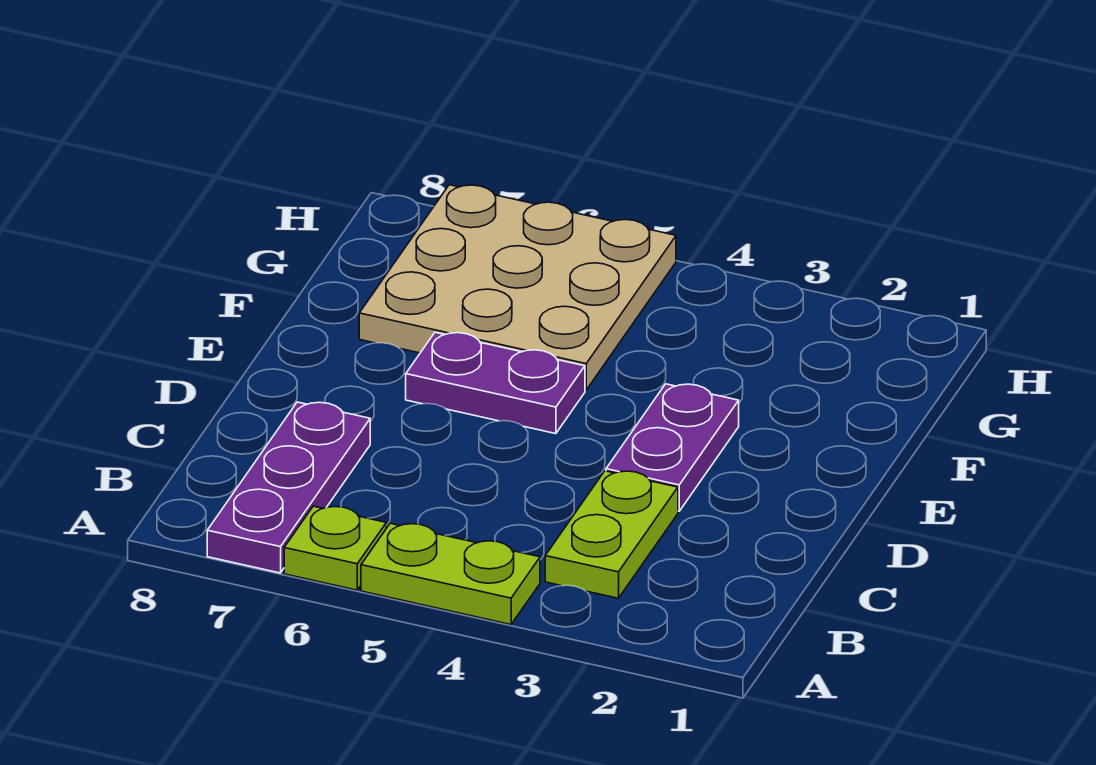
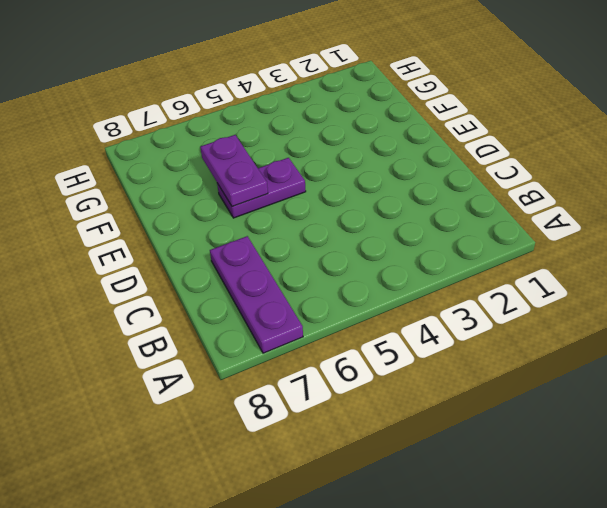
purple plate E6:F6 level 2 -> purple plate D3:E3 level 1
none -> lime plate A4:A5 level 1
none -> lime plate A6 level 1

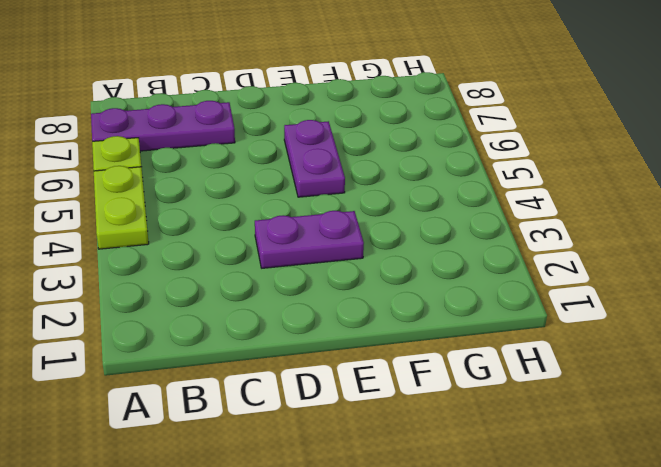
none -> lime plate B3:C3 level 1
none -> tan plate F5:H7 level 1

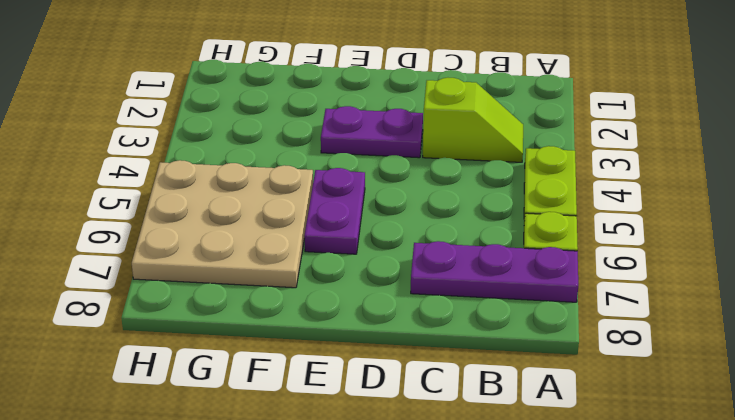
lime slope B3:C3 level 1 top C -> lime plate B3:C3 level 1

